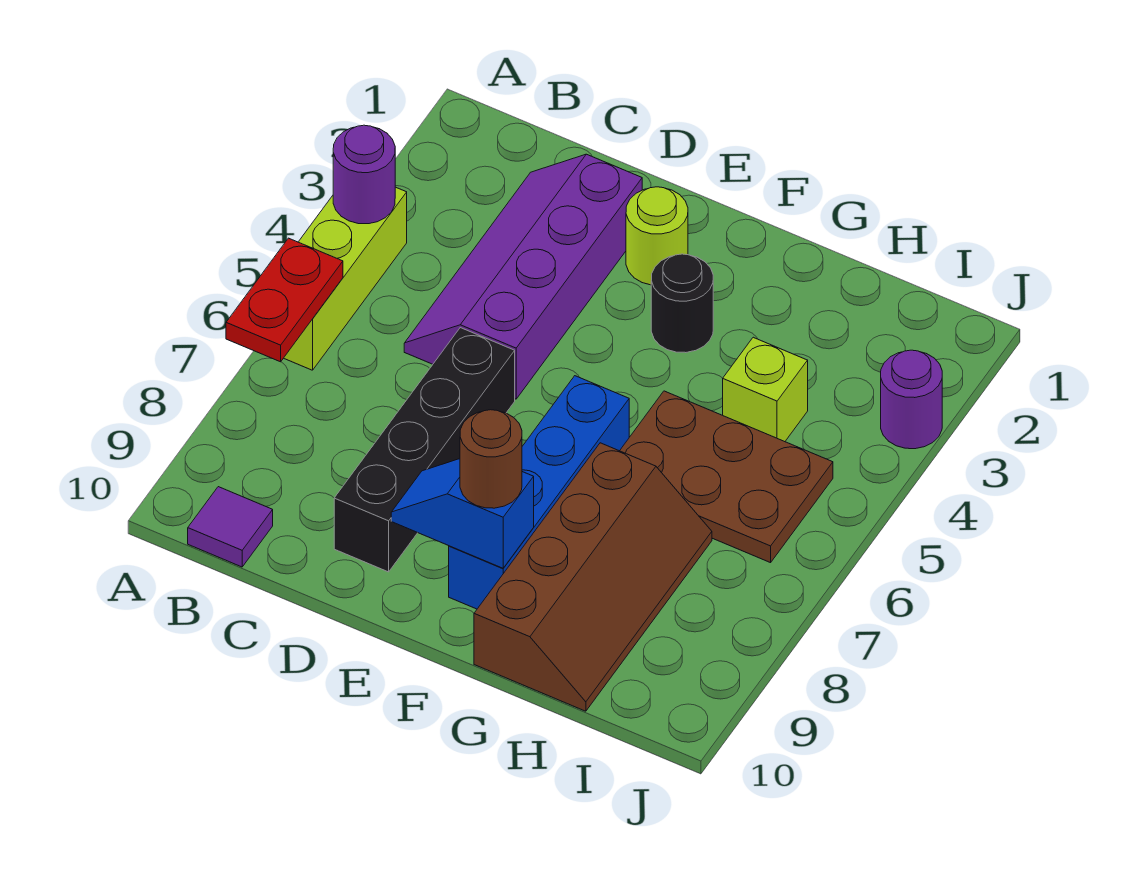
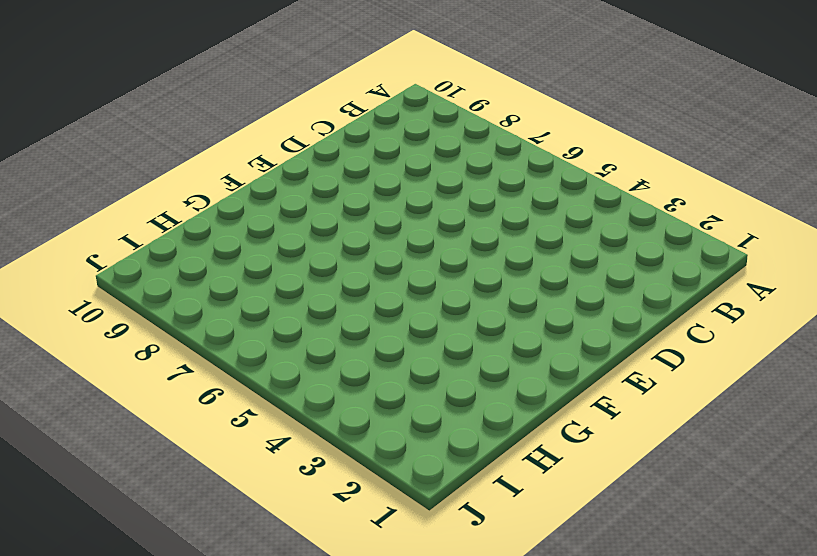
none -> lime brick A4:A6 level 1
none -> purple tile B10 level 1
none -> purple slope C2:D5 level 1 top D

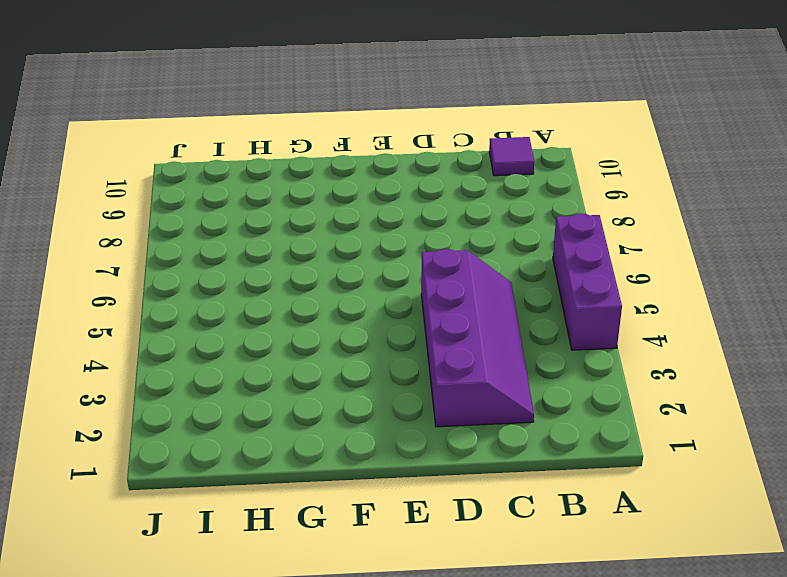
purple brick A4:A6 level 1 -> lime brick A4:A6 level 1
none -> black brick D6:D9 level 1
none -> lime round brick E2 level 1
none -> black round brick F3 level 1

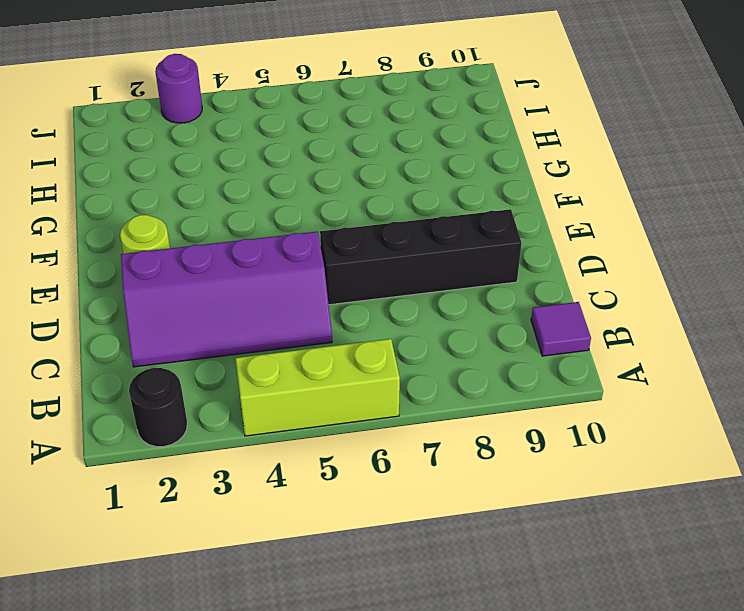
black round brick A2 level 1 -> black round brick F3 level 1
none -> blue brick F6:F9 level 1
none -> brown plate G5:I6 level 1
none -> brown slope G7:H10 level 1 top G

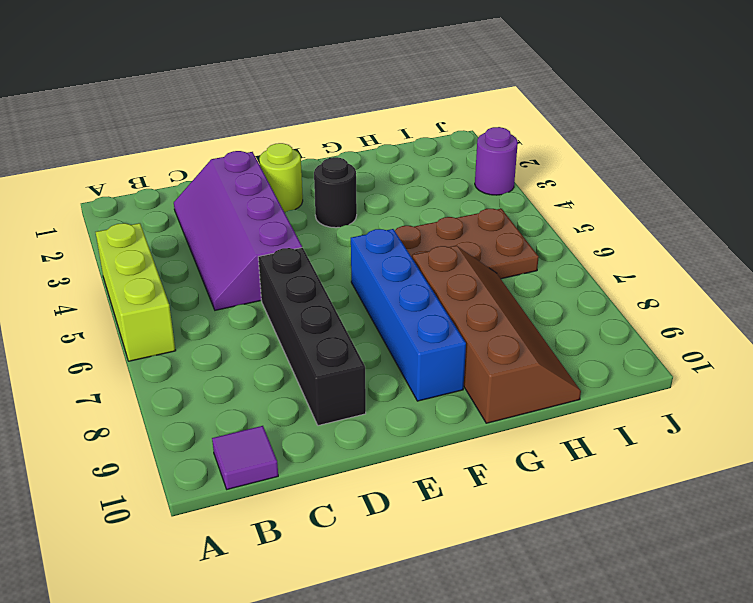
none -> lime brick H4 level 1
none -> purple round brick A4 level 2
none -> red plate A6:A7 level 2

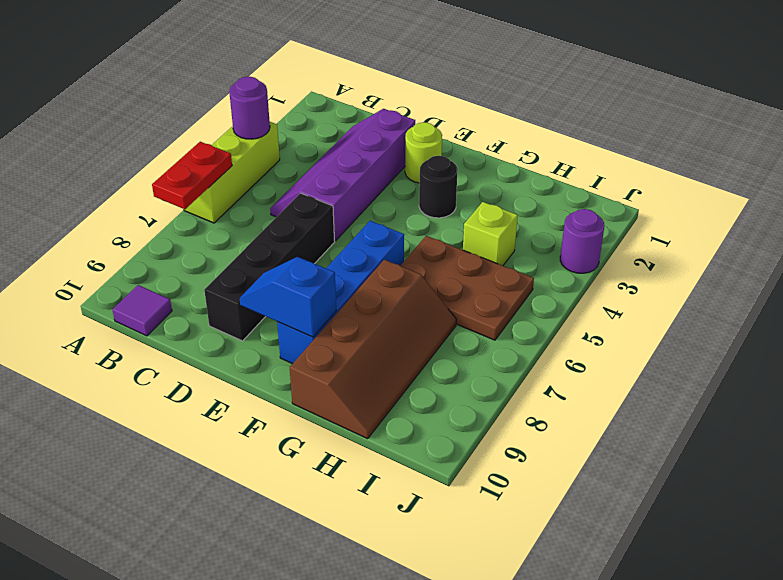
none -> brown round brick F9 level 3

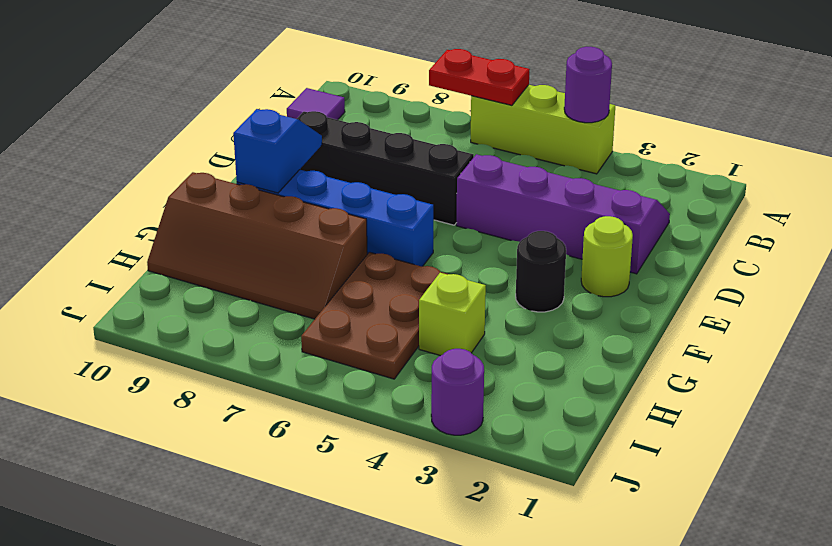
none -> brown round brick F9 level 3

